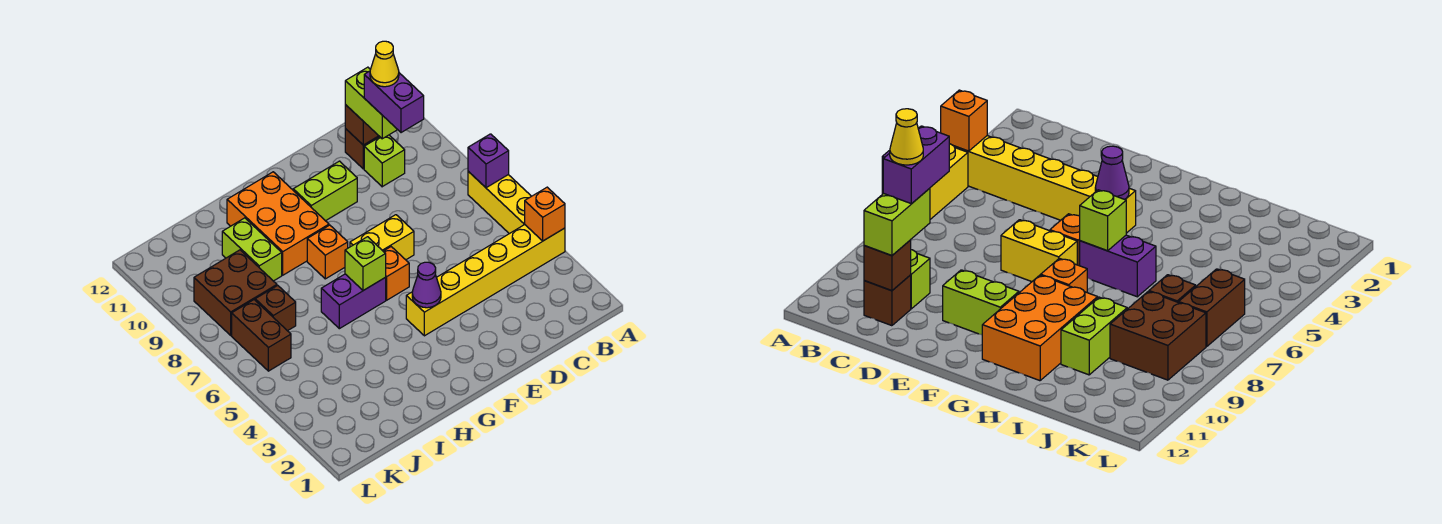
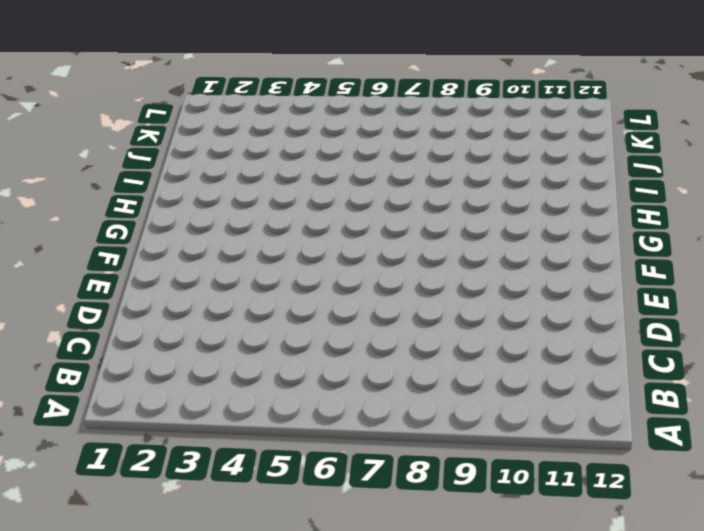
none -> yellow brick A4:F4 level 1
none -> yellow brick A5:A7 level 1
none -> lime brick C10 level 1

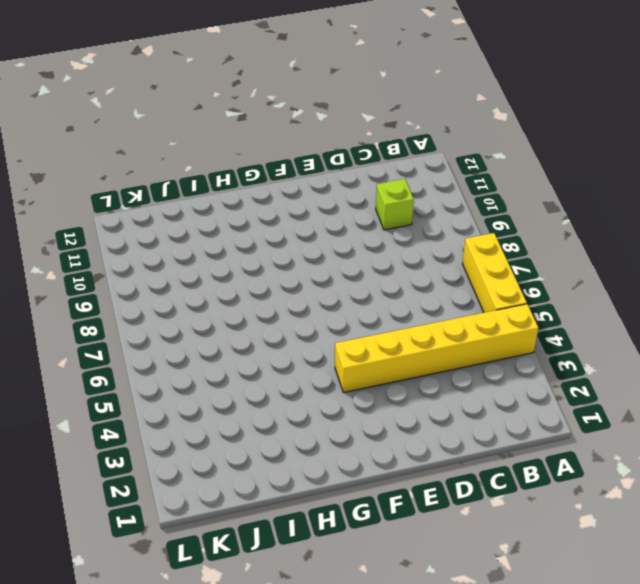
none -> brown brick C11 level 1
none -> yellow brick E7:F7 level 1
none -> lime brick E10:F10 level 1

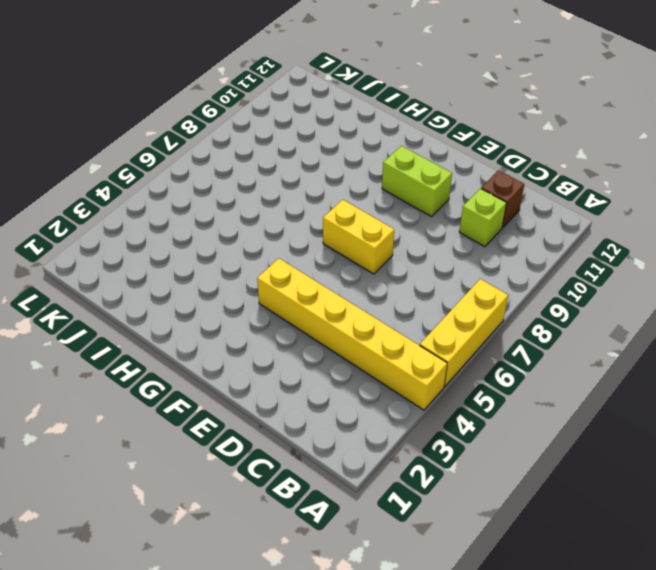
none -> orange brick F6 level 1
none -> purple brick G6:H6 level 1
none -> orange brick G8 level 1

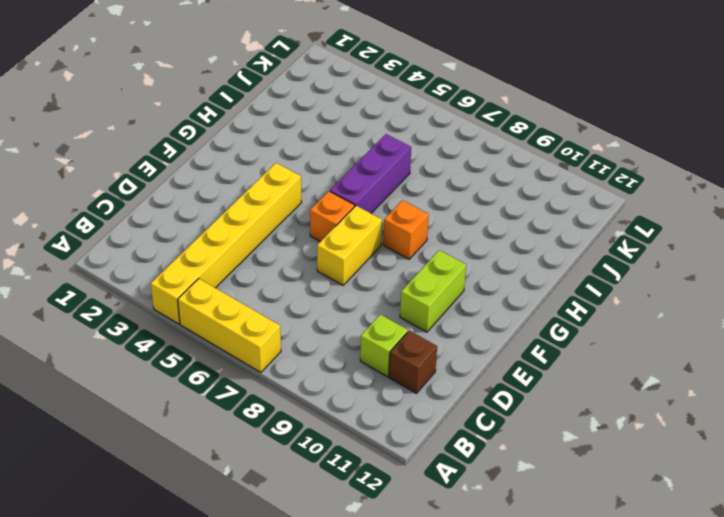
purple brick G6:I6 level 1 -> purple brick G6:H6 level 1
none -> orange brick G9:H11 level 1
none -> lime brick I9:I10 level 1
none -> brown brick J7 level 1

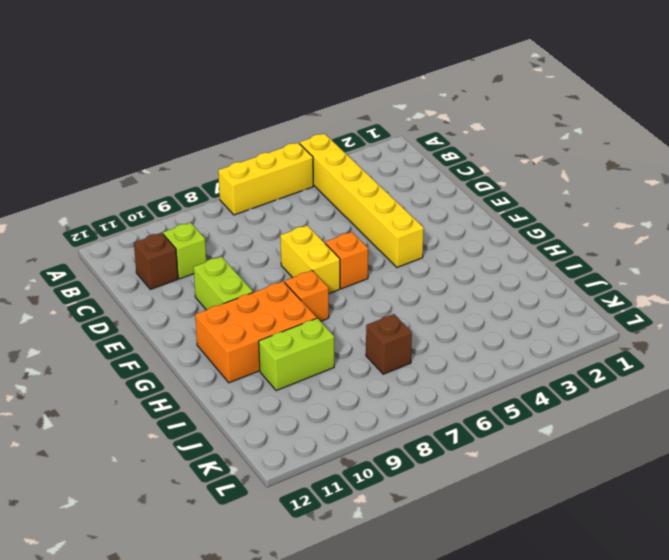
none -> purple brick G6:H6 level 1
none -> brown brick J8:K9 level 1
none -> brown brick K6:K7 level 1

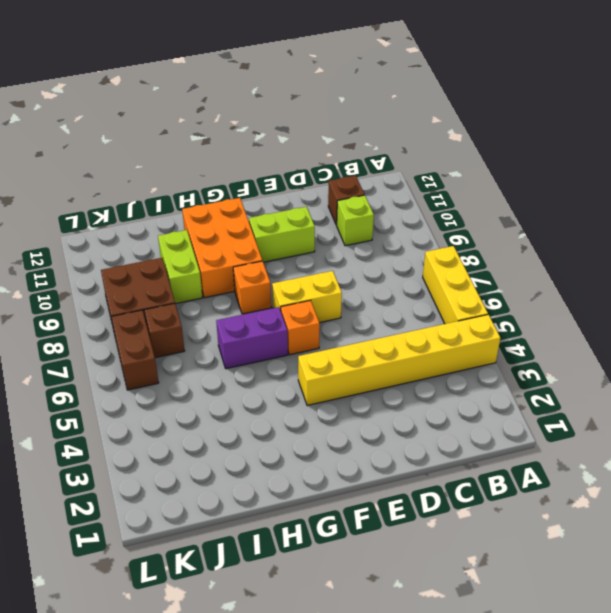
none -> orange brick A4 level 2
none -> purple brick A7 level 2
none -> brown brick C11 level 2

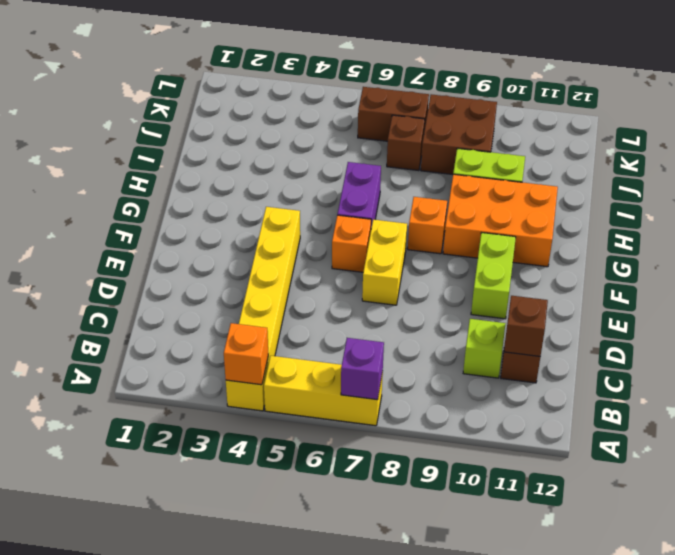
none -> purple cone F4 level 2
none -> lime brick G6 level 2
none -> lime brick C10:C11 level 3

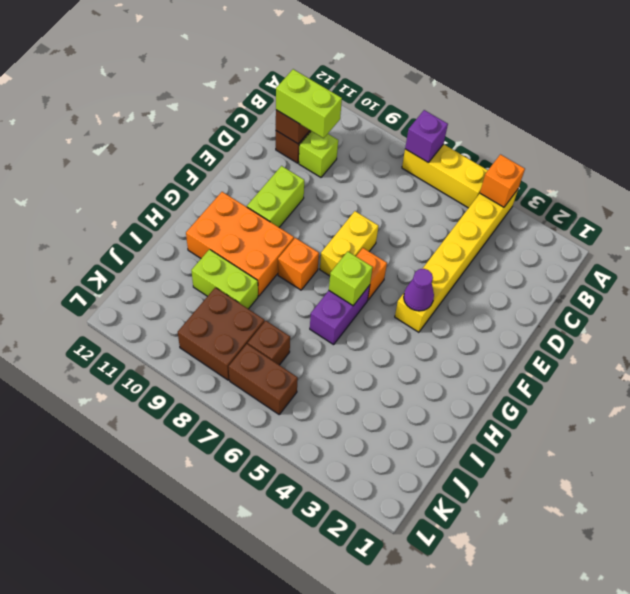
none -> purple brick C9:C10 level 4
none -> yellow cone C10 level 5

